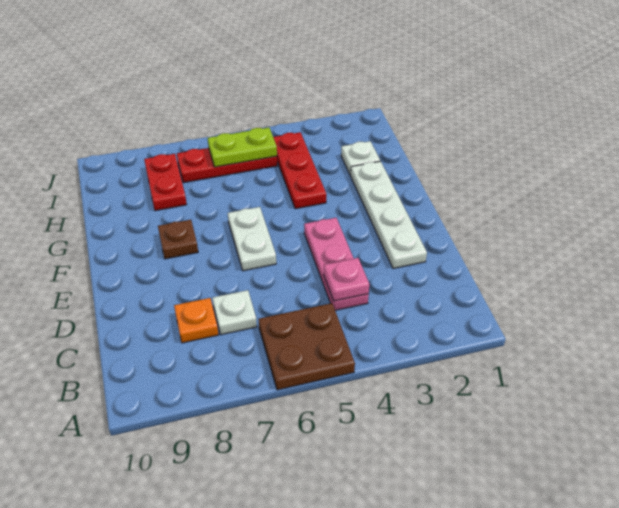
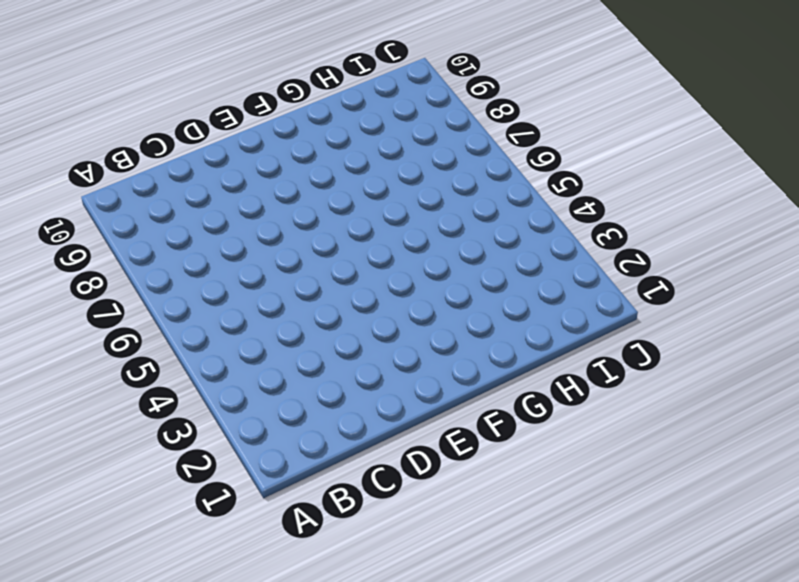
none -> brown plate A5:B6 level 1
none -> pink plate C4:E4 level 1
none -> white plate C7 level 1

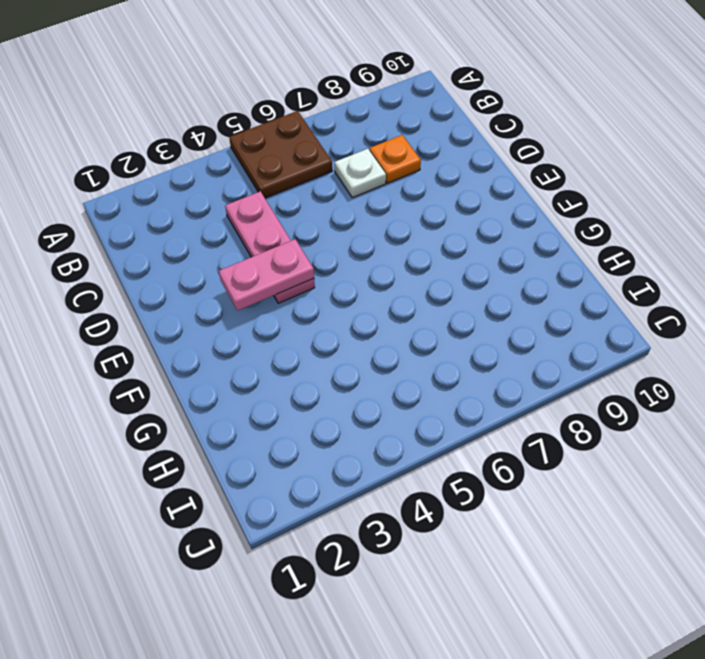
pink plate E3:E4 level 2 -> none
none -> white plate D2:G2 level 1
none -> white plate E6:F6 level 1
none -> brown plate F8 level 1

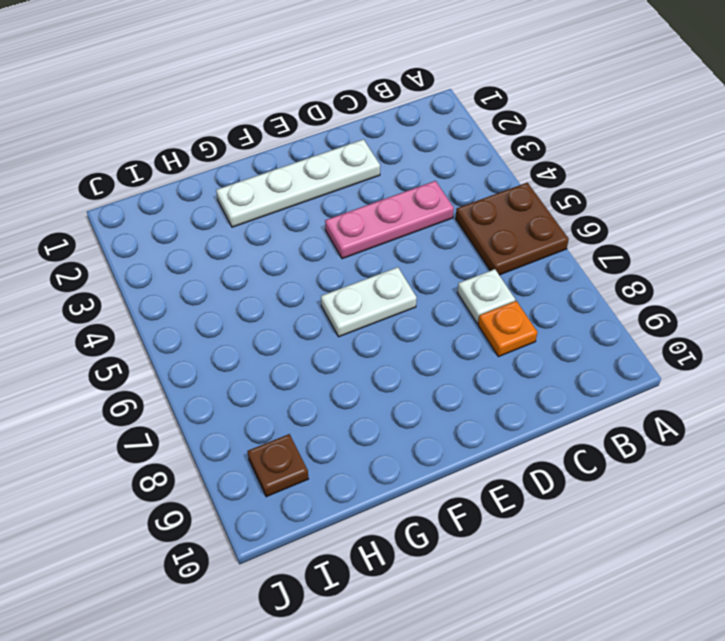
brown plate I9 level 1 -> brown plate F8 level 1
none -> red plate G4:I4 level 1
none -> white plate H2 level 1
none -> red plate H8:I8 level 1

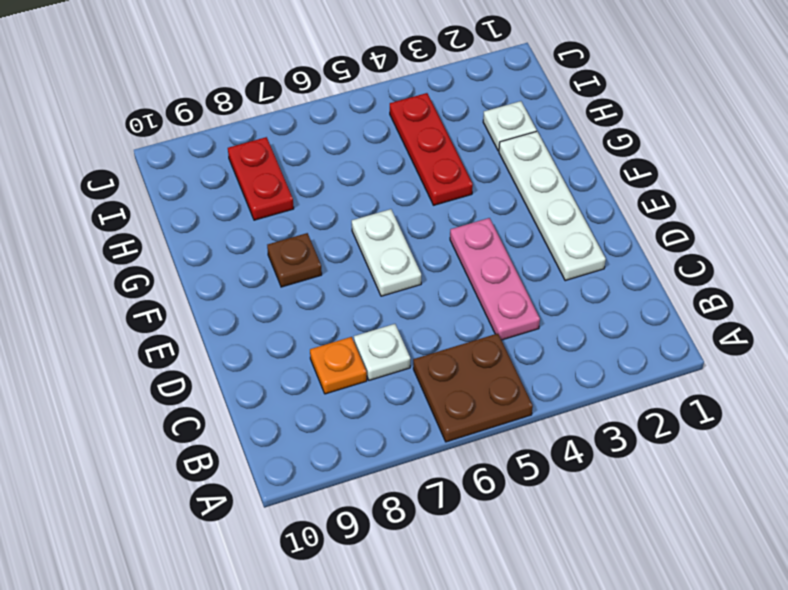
none -> red plate I5:I7 level 1
none -> pink plate C4 level 2
none -> lime plate I5:I6 level 2

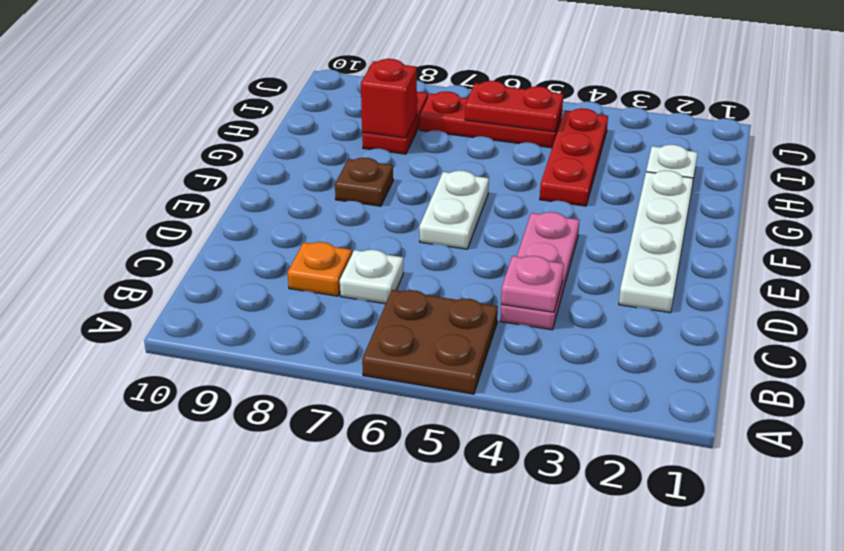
red brick H8 level 2 -> none
red plate I5:I6 level 2 -> lime plate I5:I6 level 2

